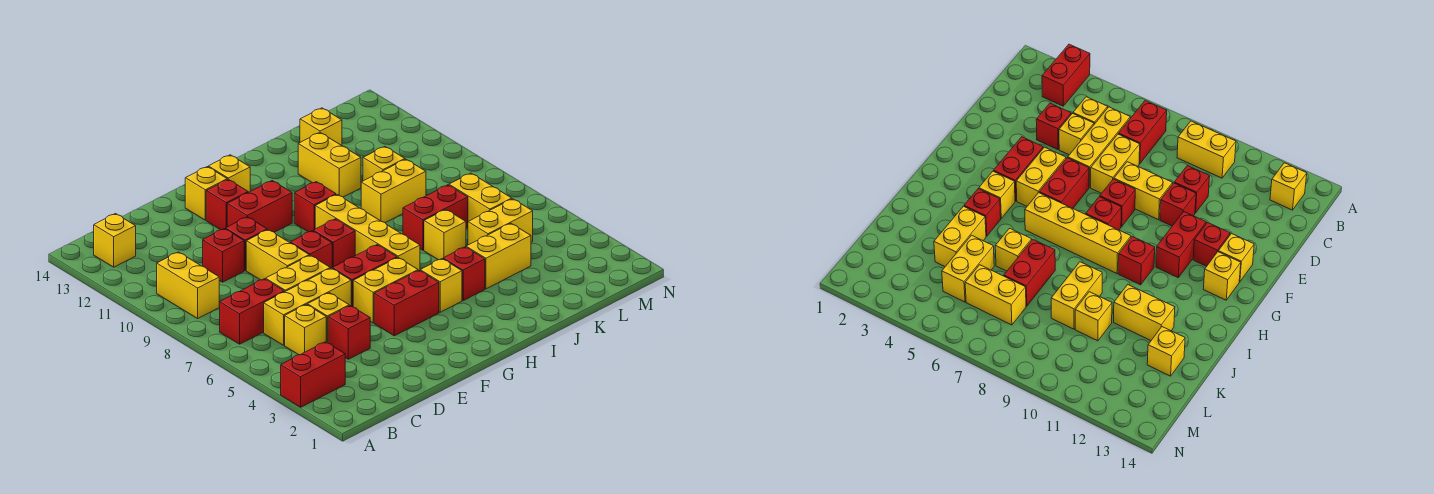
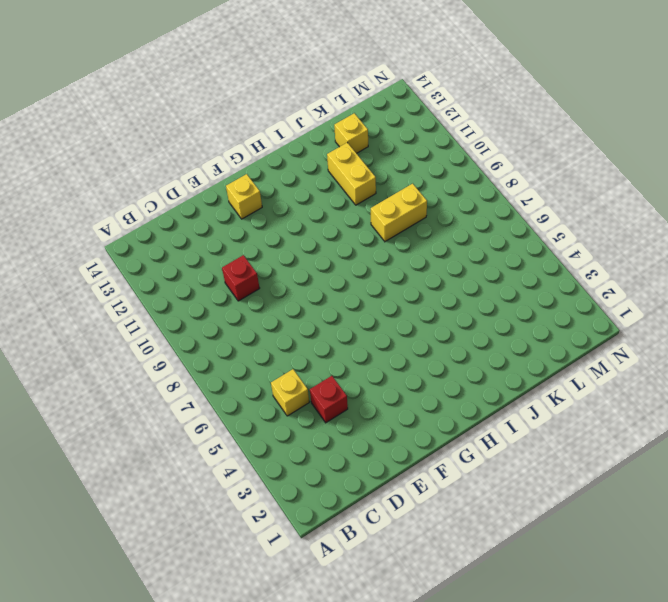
none -> red brick A3:B3 level 1
none -> red brick B7:C7 level 1
none -> yellow brick B9:B10 level 1
none -> yellow brick B13 level 1

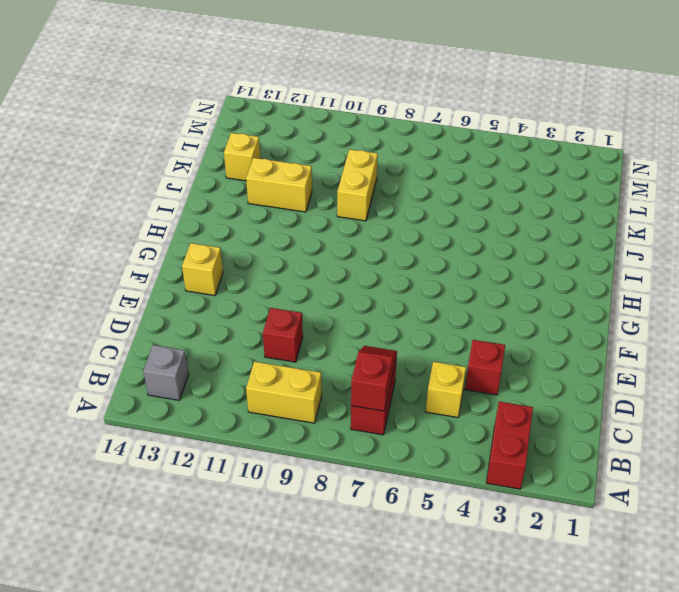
red slope B7:C7 level 2 top B -> none
grey brick B13 level 1 -> yellow brick B13 level 1
none -> yellow brick C6:E6 level 1
none -> yellow brick D5 level 1
none -> yellow brick D7:E7 level 1
none -> yellow brick E8:E9 level 1

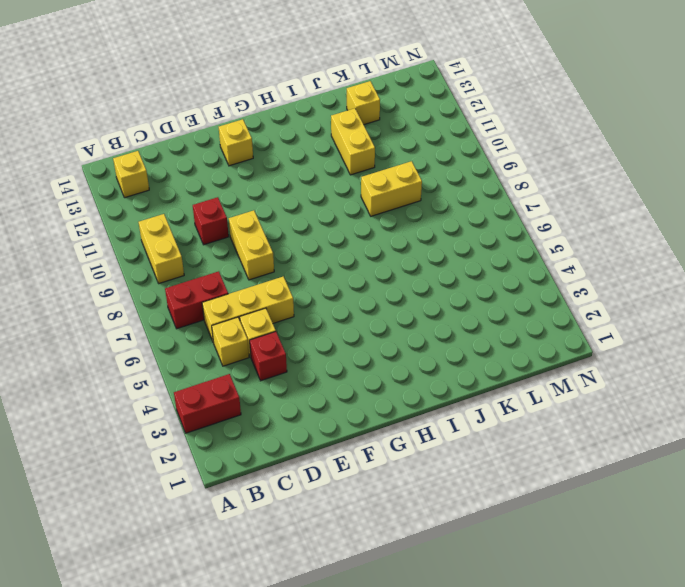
none -> yellow brick D7:E7 level 1
none -> red brick E10 level 1
none -> red brick F4:G4 level 1
none -> yellow brick F5:G5 level 1

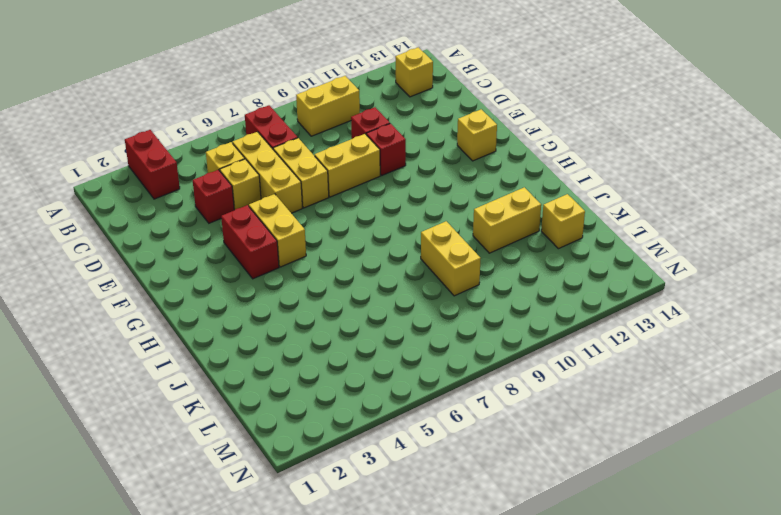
none -> red brick F6:G6 level 1
none -> red brick F8 level 1
none -> red brick F11:G11 level 1
none -> red brick F12 level 1

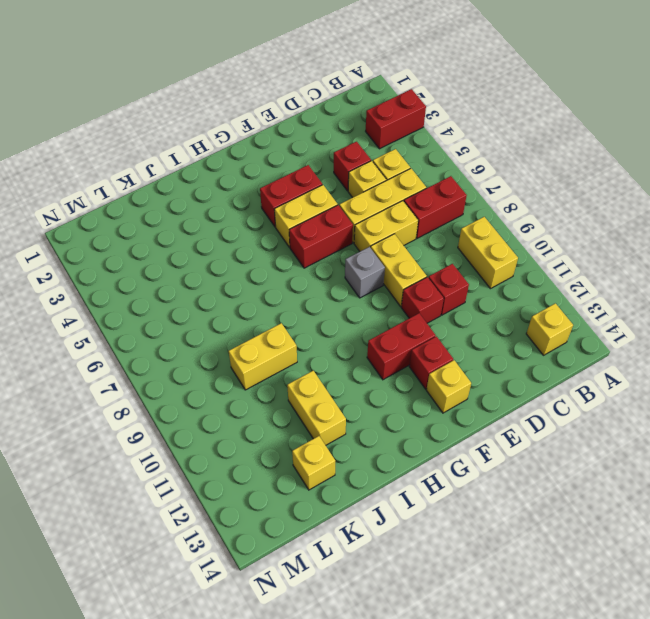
grey brick F8 level 1 -> red brick F8 level 1
none -> red brick G8 level 1
none -> yellow brick G13 level 1
none -> yellow brick H4 level 1
none -> yellow brick H6:H9 level 1

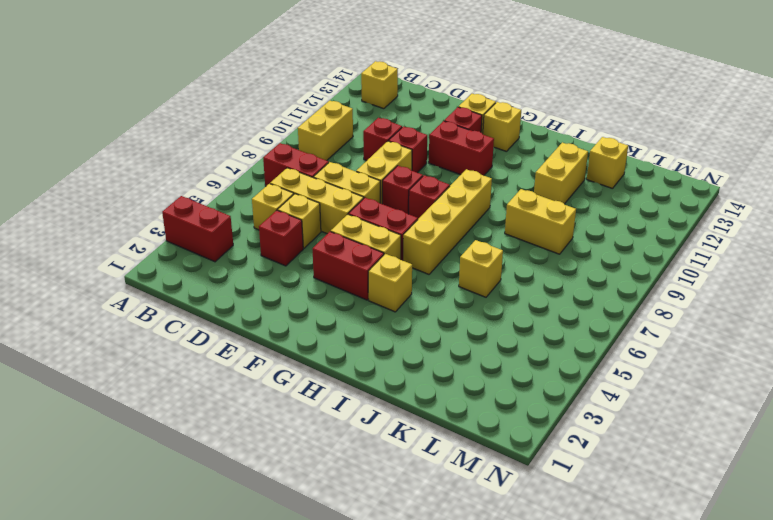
none -> red brick H10 level 1
none -> red brick I4 level 1
none -> yellow brick J4:K4 level 1
none -> red brick J7:K7 level 1

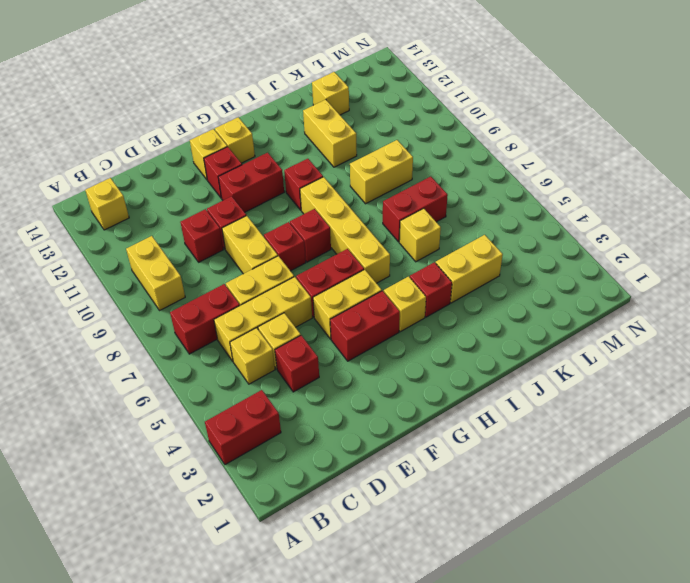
none -> yellow brick K5:L5 level 1
none -> yellow brick K10 level 1
none -> yellow brick L6:L7 level 1

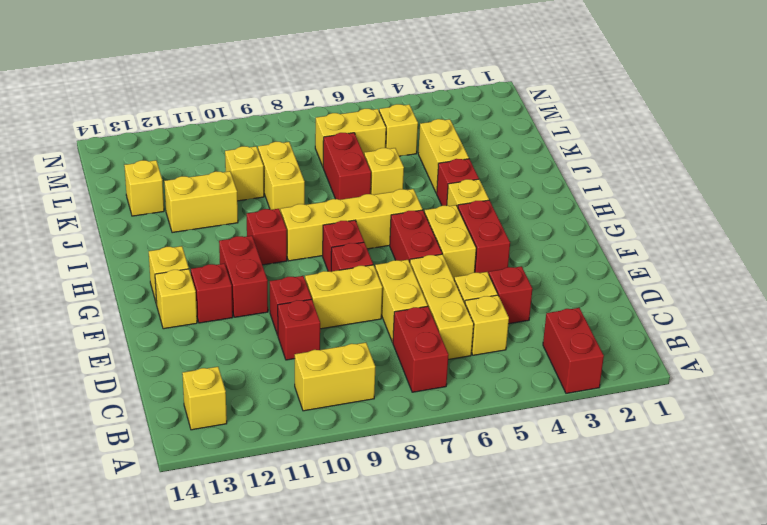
yellow brick L5 level 1 -> yellow brick K5:L5 level 1

